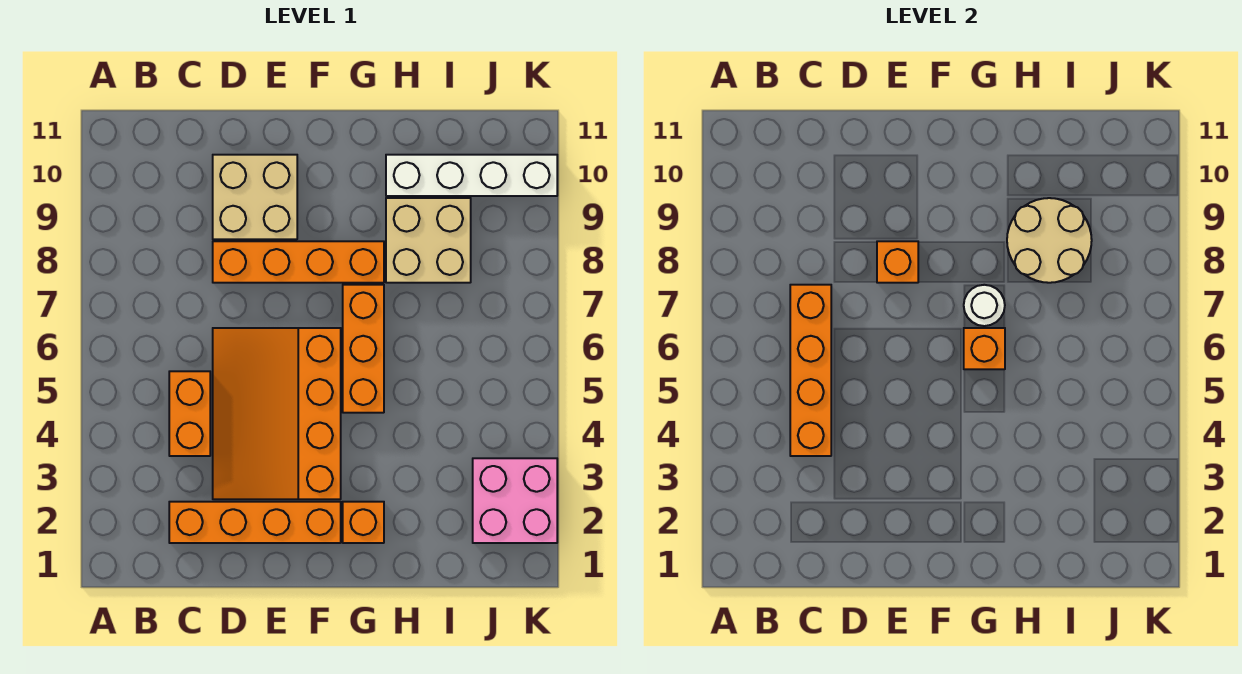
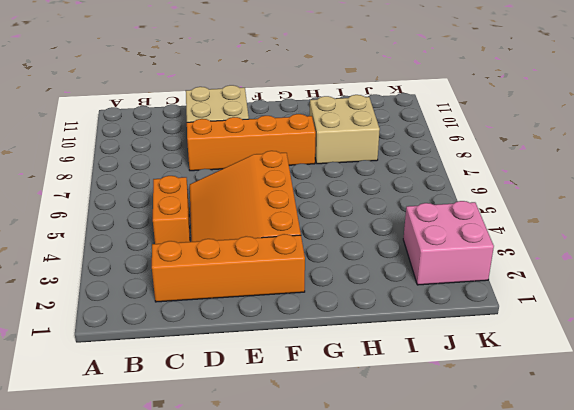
none -> orange brick G2 level 1
none -> orange brick G5:G7 level 1
none -> white brick H10:K10 level 1

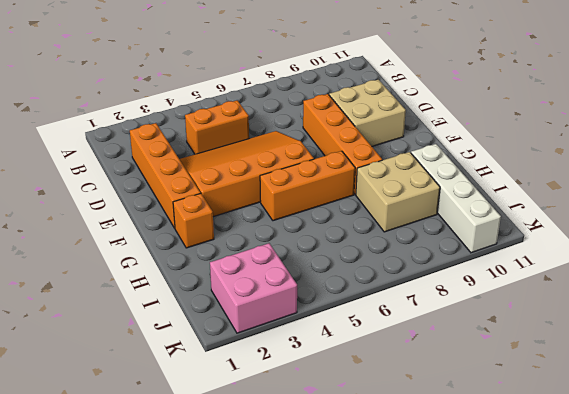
none -> orange brick C4:C7 level 2
none -> orange brick E8 level 2
none -> orange brick G6 level 2

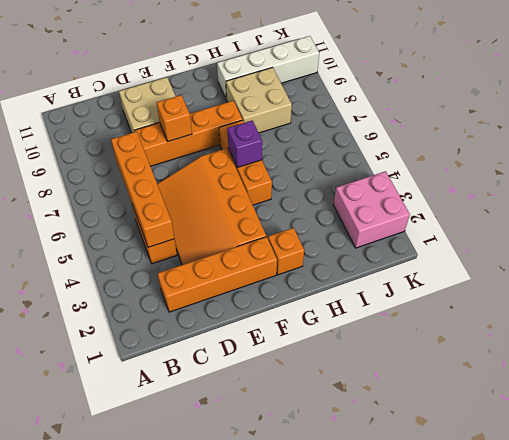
purple brick G6 level 2 -> orange brick G6 level 2
none -> white round brick G7 level 2
none -> tan round brick H8:I9 level 2

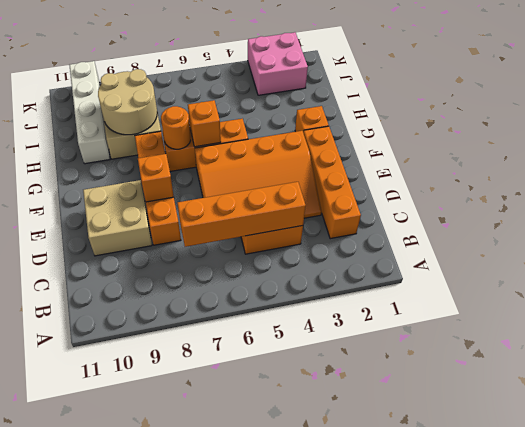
orange round brick G7 level 2 -> white round brick G7 level 2

